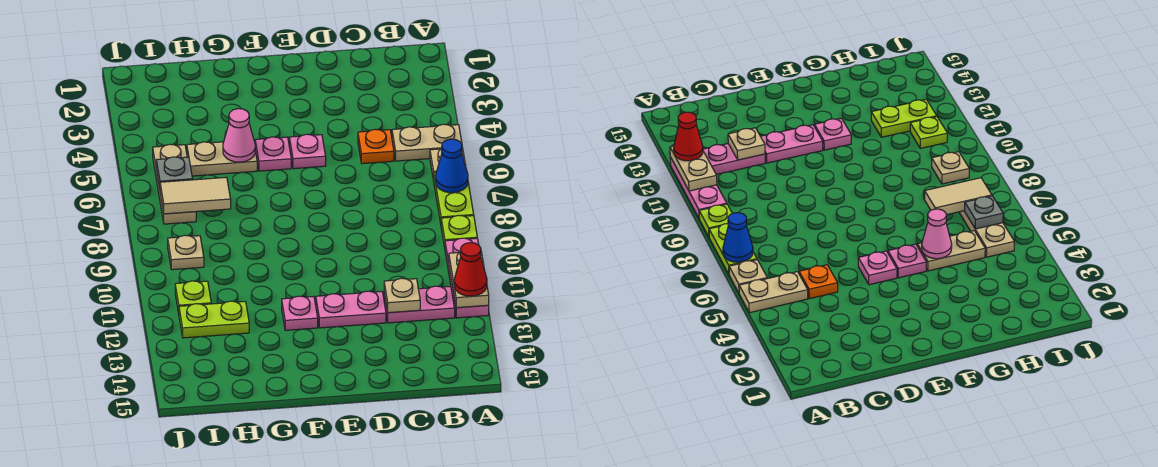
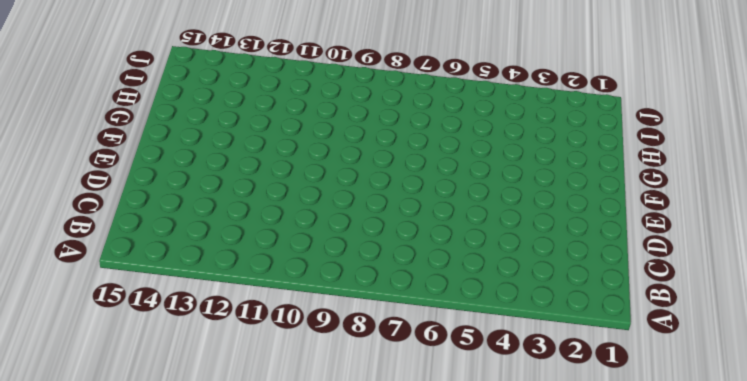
none -> tan plate A5:B5 level 1
none -> tan plate A6 level 1
none -> lime plate A7:A8 level 1

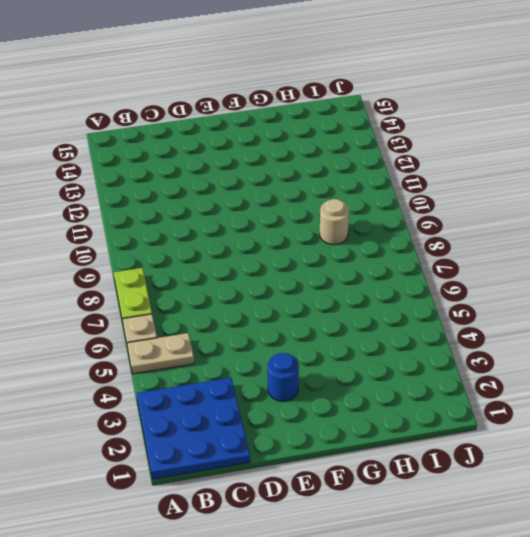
blue plate A1:C3 level 1 -> none
blue round brick E3 level 1 -> none
tan round brick H9 level 1 -> none
none -> lime plate A9 level 1
none -> pink plate A10:A12 level 1
none -> pink plate B12:C12 level 1

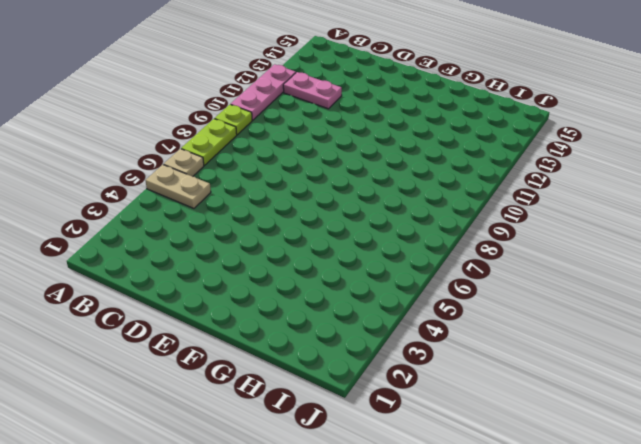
none -> orange plate C5 level 1
none -> pink plate D12:E12 level 1
none -> pink plate E5 level 1

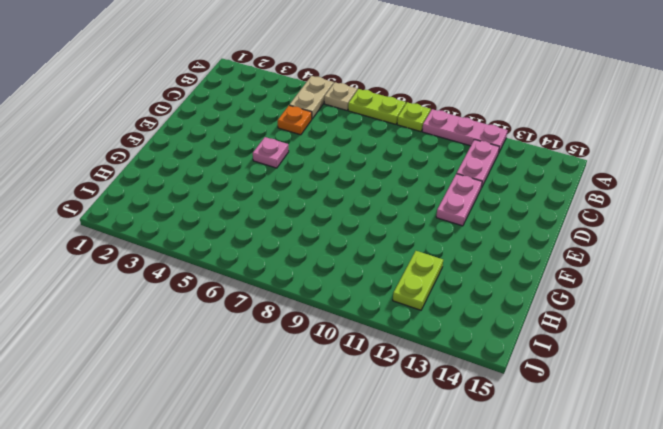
none -> pink plate F5 level 1
none -> pink plate F12 level 1
none -> tan plate G5:H5 level 1

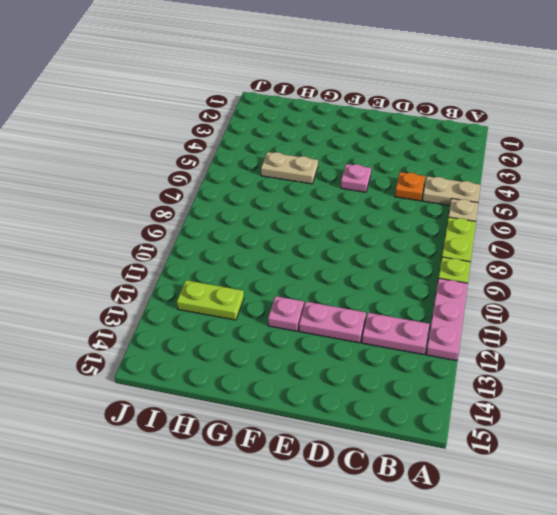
none -> pink plate F5 level 1
none -> tan plate I5:I7 level 1
none -> tan plate I9 level 1

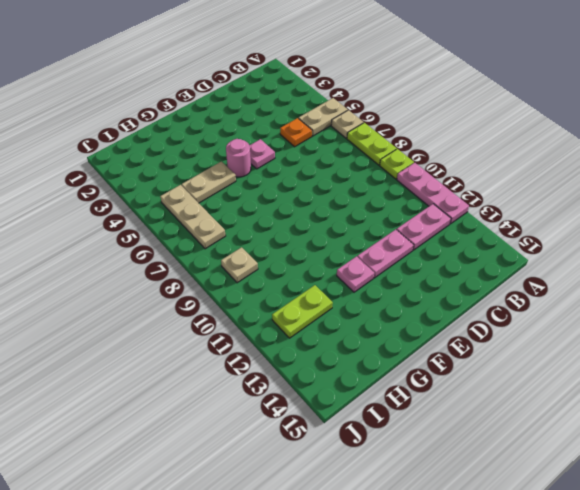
pink round brick F5 level 1 -> pink plate F5 level 1
none -> lime plate I11 level 1
none -> blue cone A7 level 2
none -> tan plate A11:A12 level 2

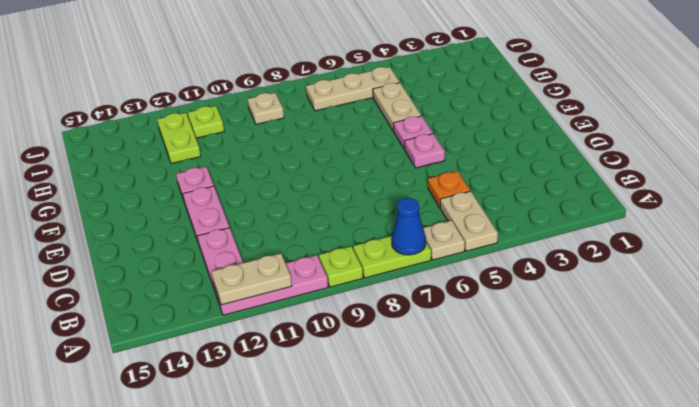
none -> tan plate C12 level 2
none -> pink cone G5 level 2
none -> tan tile H7:I7 level 2

